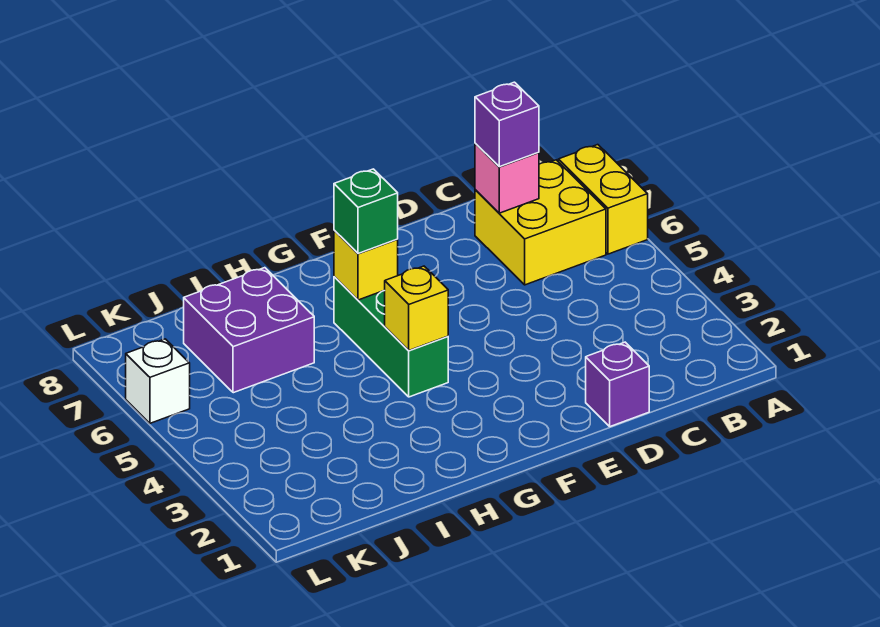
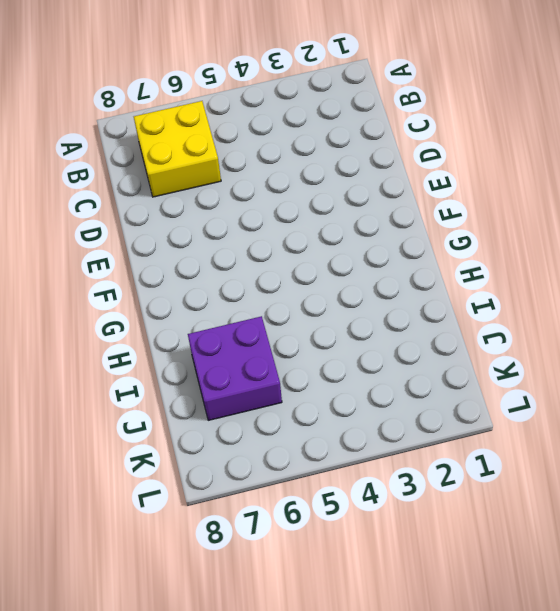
none -> yellow brick A6:A7 level 1
none -> purple brick D1 level 1

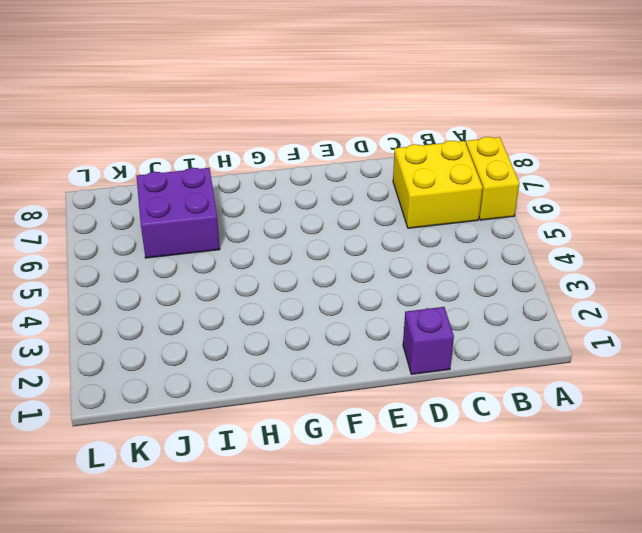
none -> green brick G4:G6 level 1
none -> white brick L6 level 1

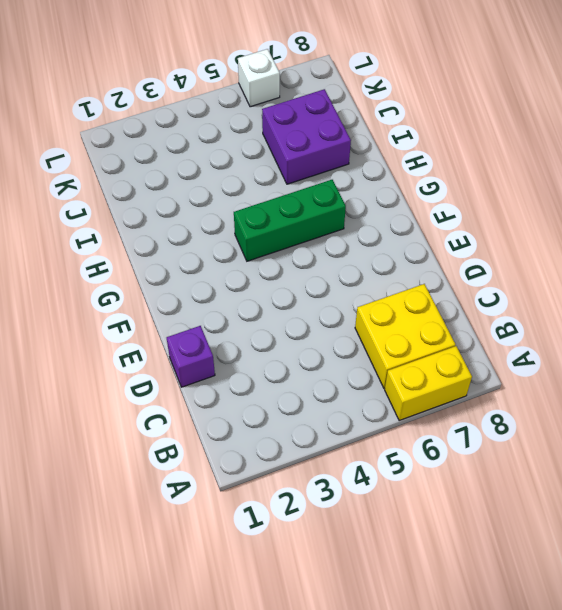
none -> pink brick C7 level 2
none -> yellow brick G4 level 2

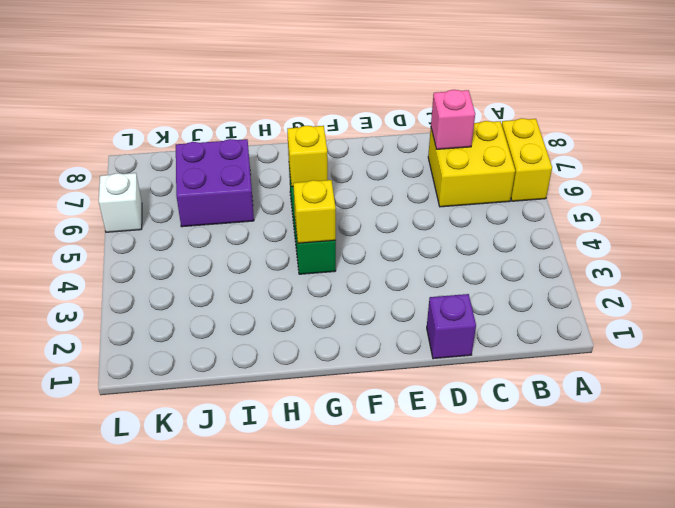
none -> purple brick C7 level 3
none -> green brick G6 level 3

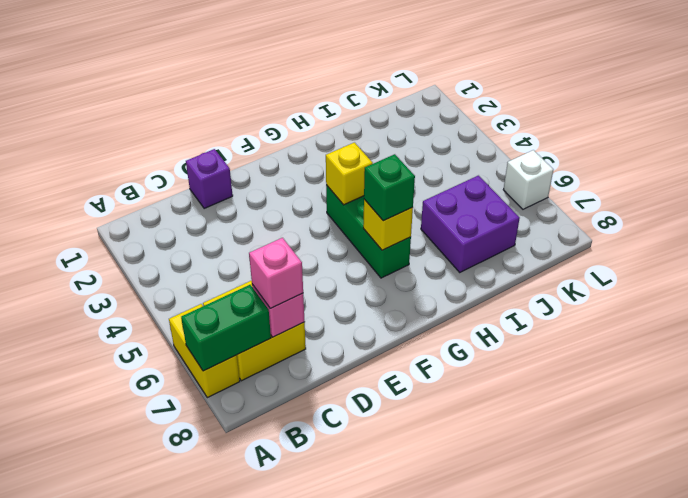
green brick A7:B7 level 2 -> none
pink brick C7 level 3 -> purple brick C7 level 3

